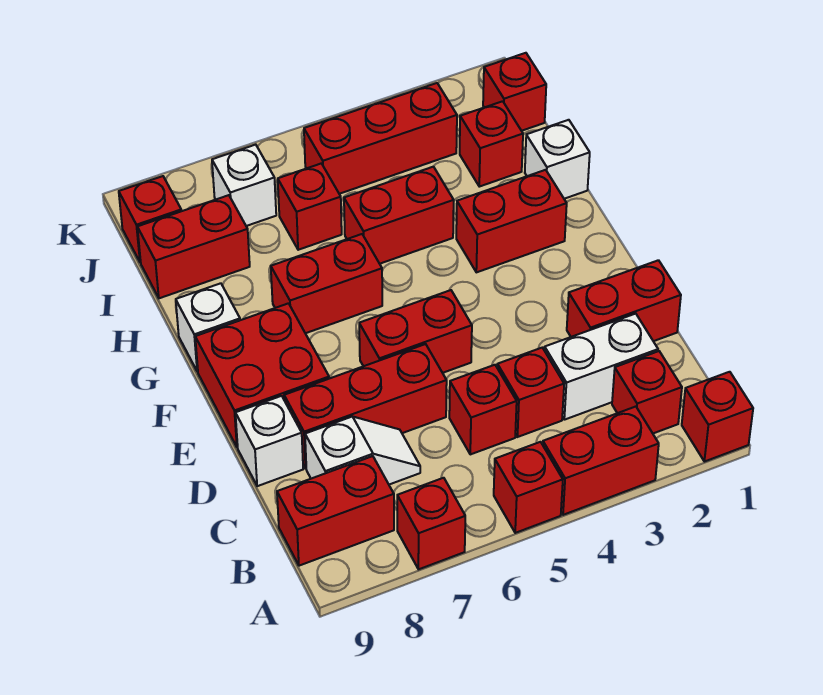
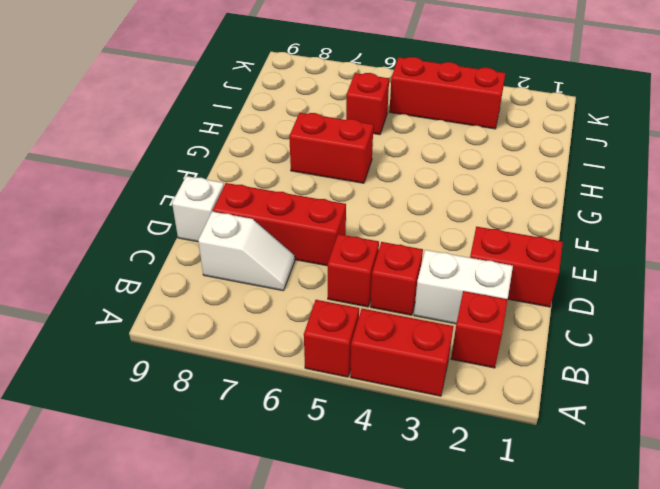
none -> red brick A1 level 1
none -> red brick A7 level 1
none -> red brick B8:B9 level 1

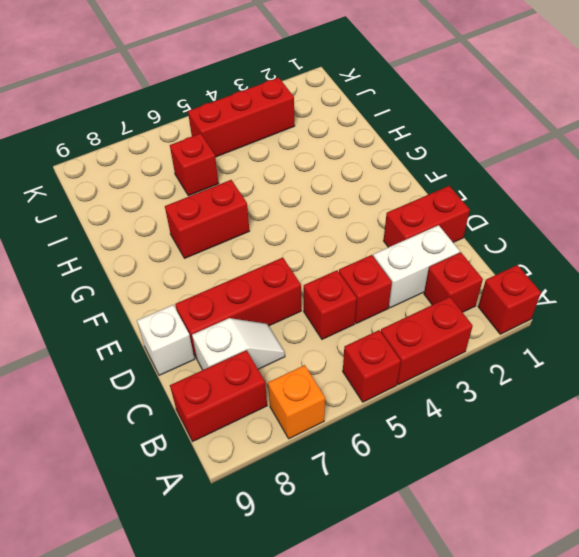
orange brick A7 level 1 -> red brick A7 level 1
none -> red brick E5:E6 level 1
none -> red brick E8:F9 level 1
none -> red brick G2:G3 level 1

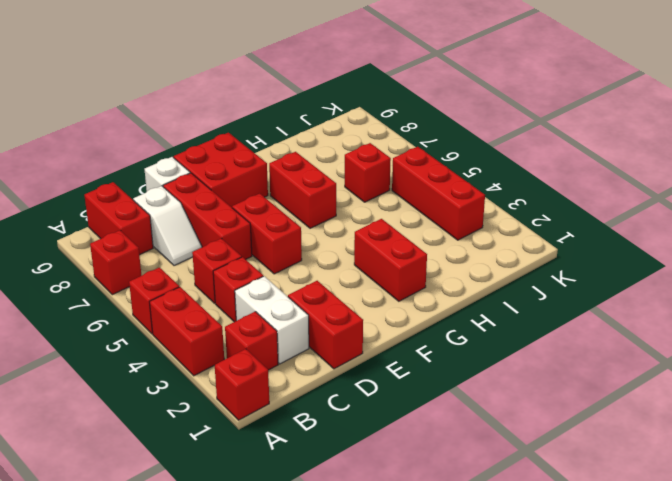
none -> white brick G9 level 1
none -> white brick H1 level 1
none -> red brick H4:H5 level 1

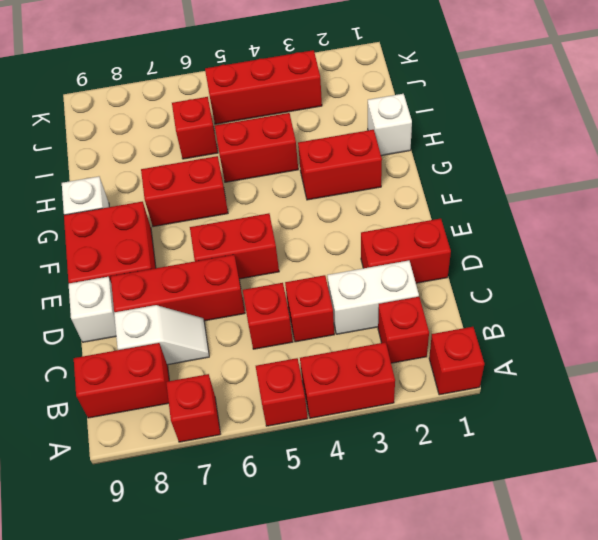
none -> red brick I2 level 1
none -> red brick I8:I9 level 1
none -> red brick J1 level 1

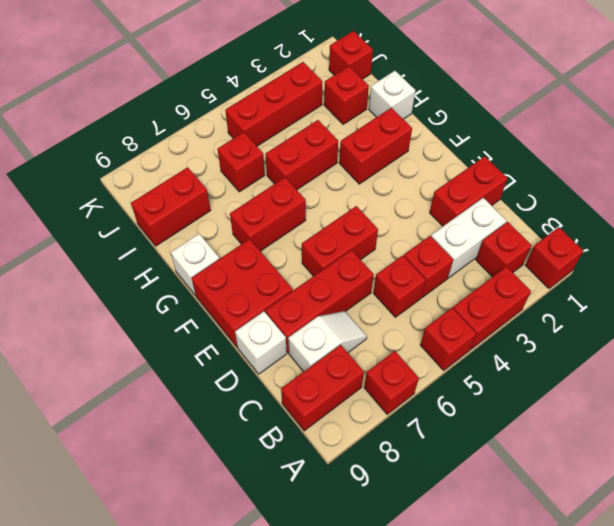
none -> white brick J7 level 1
none -> red brick J9 level 1

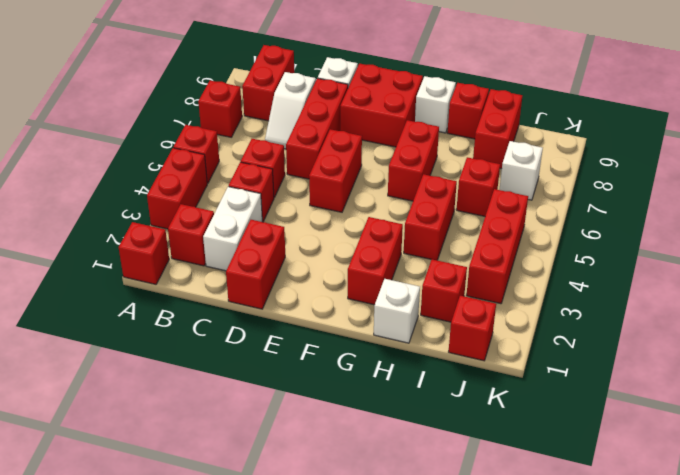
red brick H9 level 1 -> red brick J9 level 1

